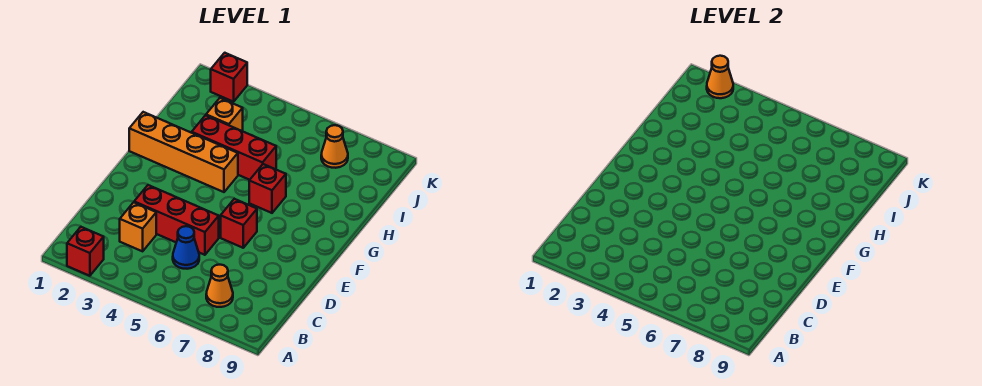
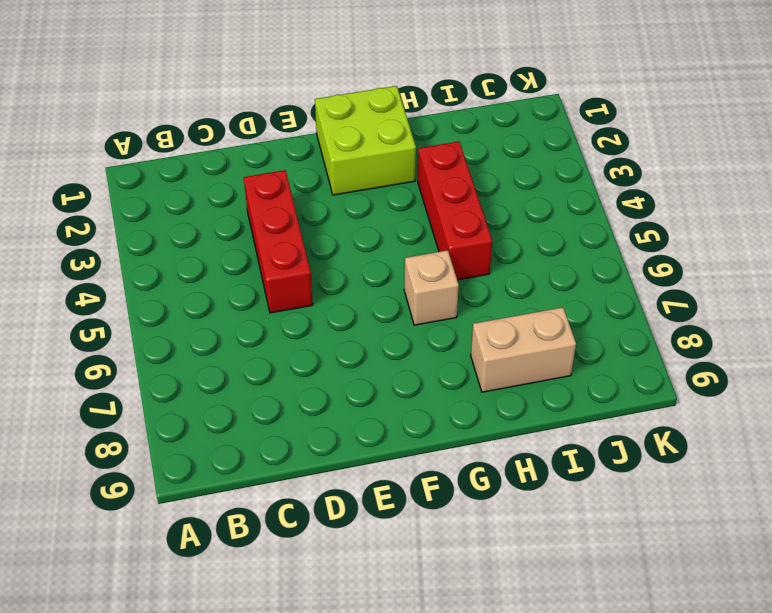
lime brick F1:G2 level 1 -> orange brick G1:G4 level 1
tan brick G6 level 1 -> red brick G6 level 1
tan brick H8:I8 level 1 -> none
none -> red brick A2 level 1
none -> orange cone B7 level 1
none -> orange brick C3 level 1

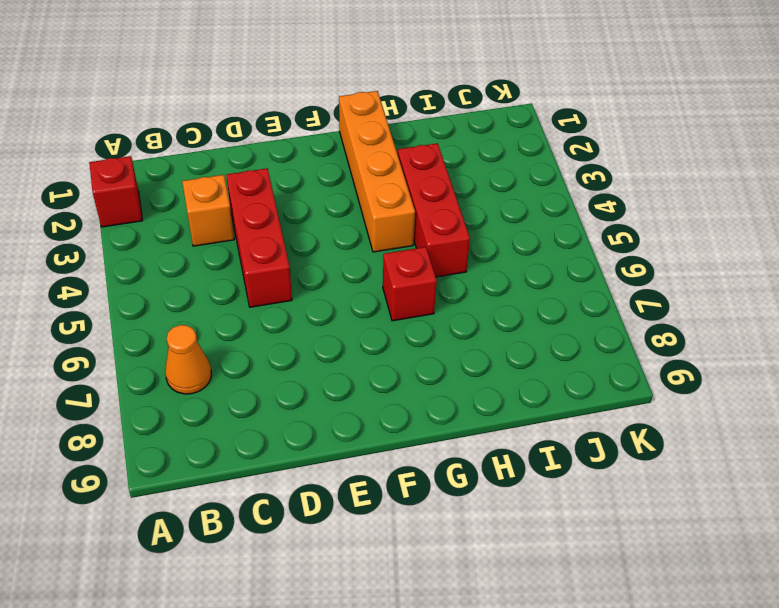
none -> blue cone C5 level 1
none -> red brick E6 level 1
none -> orange brick I3 level 1

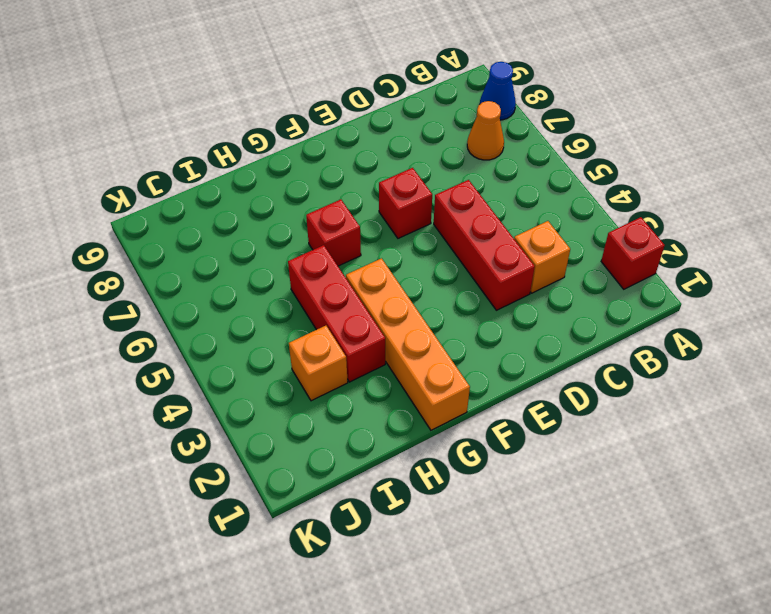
blue cone A8 level 1 -> blue cone C5 level 1
none -> orange cone J7 level 1
none -> red brick K2 level 1
none -> orange cone K2 level 2

